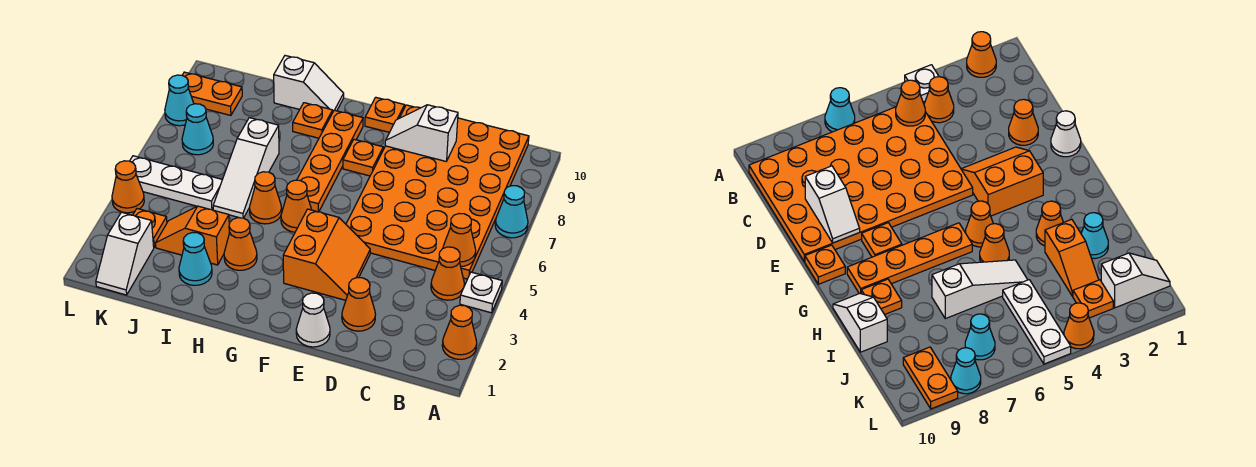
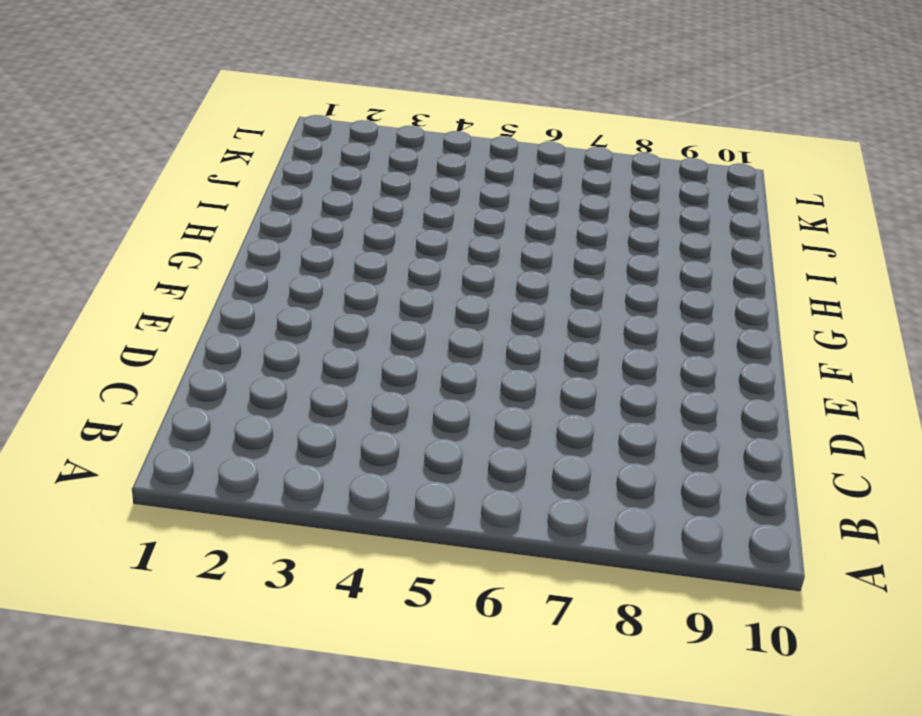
none -> orange cone A2 level 1
none -> white plate A4 level 1
none -> cyan cone A7 level 1

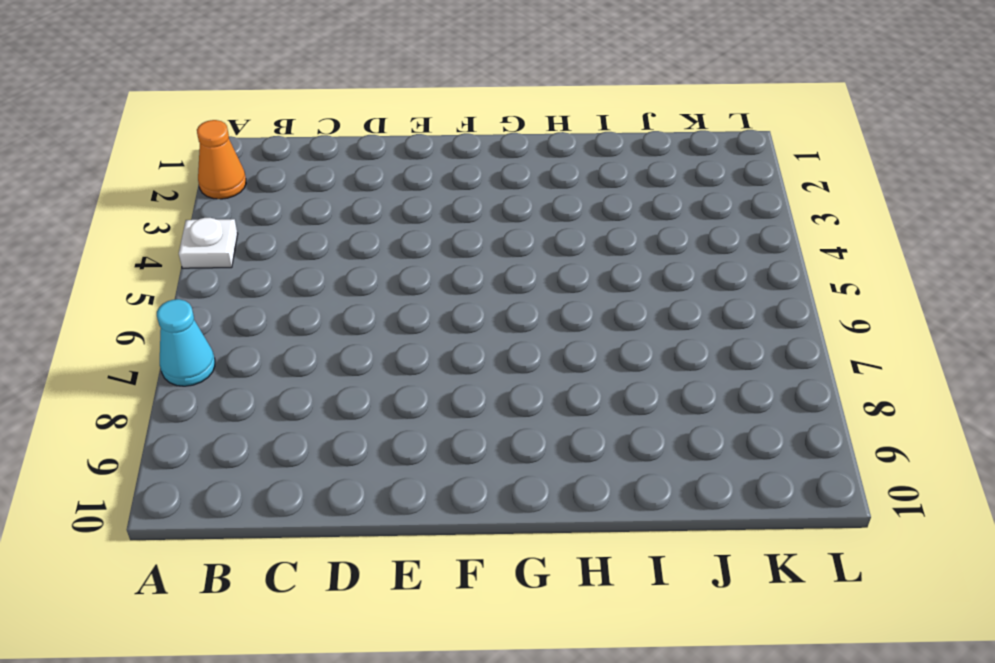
none -> orange cone B4 level 1
none -> orange plate B5:E10 level 1
none -> orange cone D2 level 1

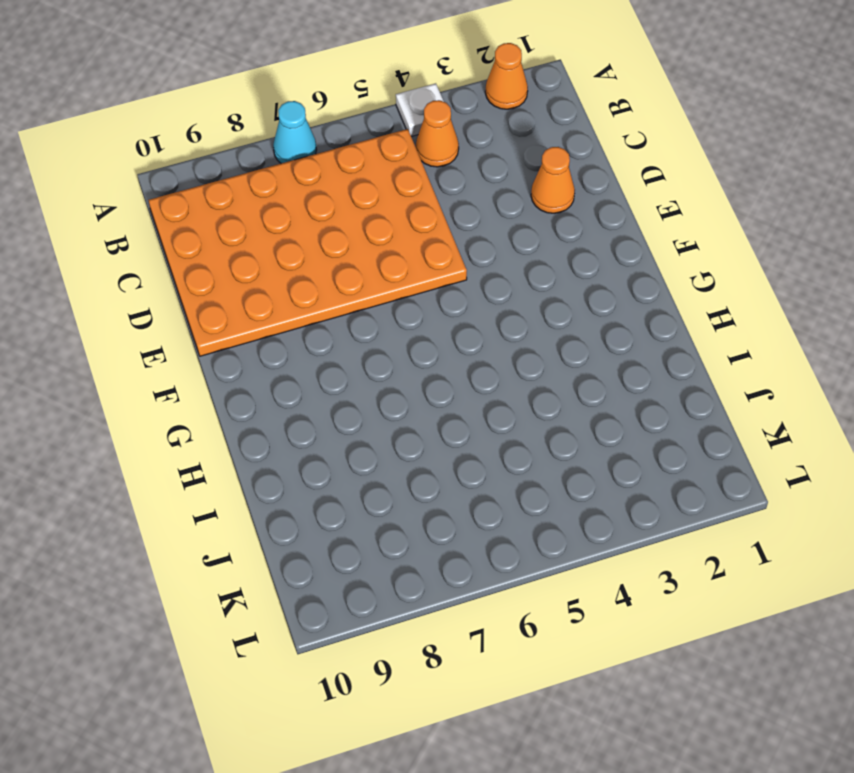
none -> white cone E1 level 1
none -> orange slope E3:F4 level 1 top F
none -> orange plate F8 level 1

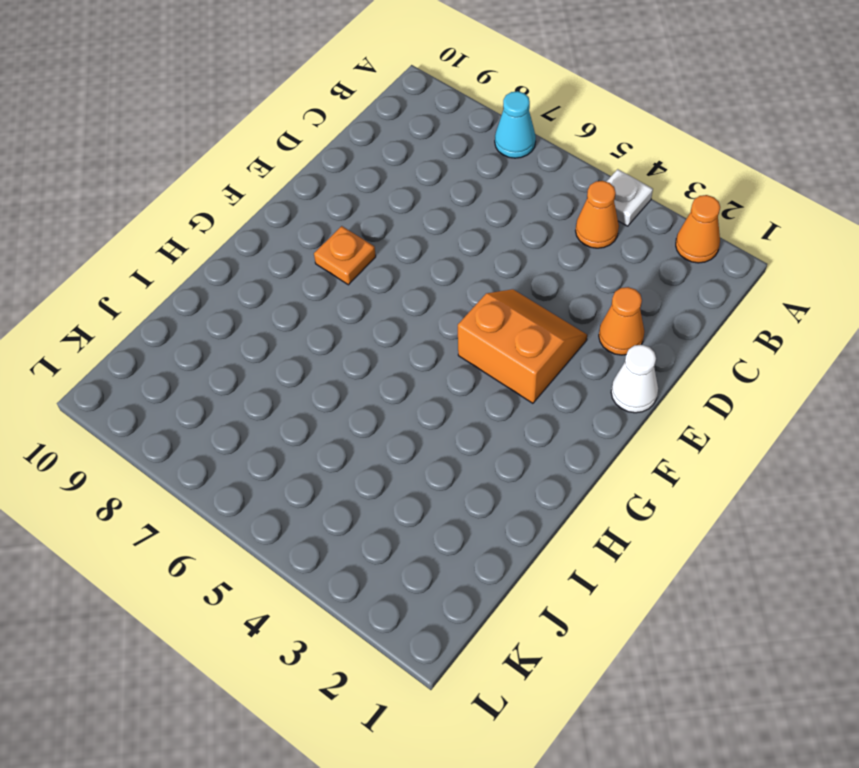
none -> orange plate B5:E10 level 1
none -> orange plate F10 level 1
none -> orange cone G5 level 1

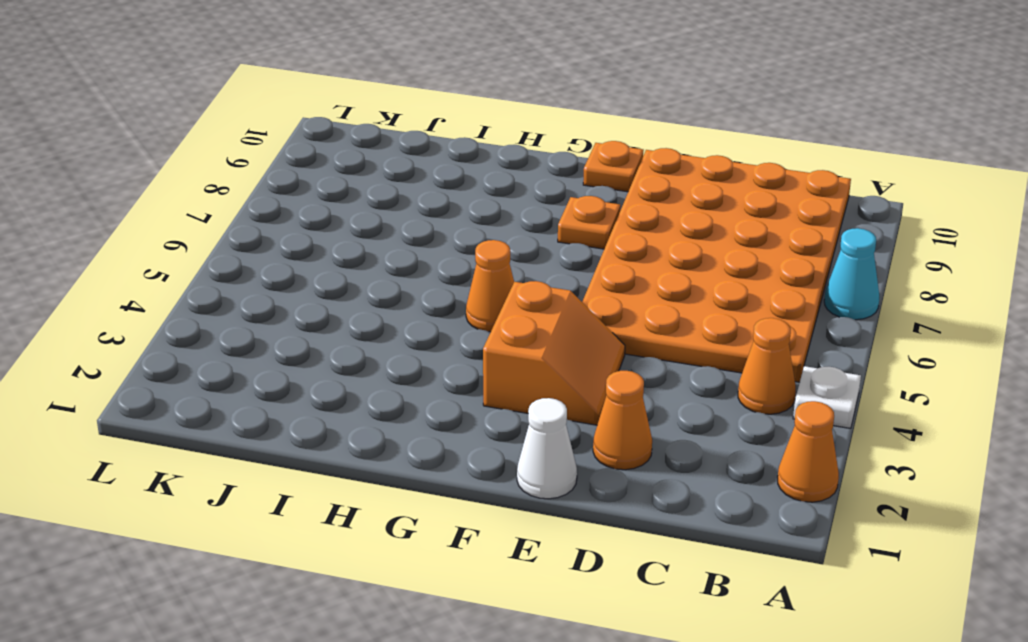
none -> orange plate G6:G9 level 1
none -> orange cone H3 level 1
none -> orange cone H5 level 1

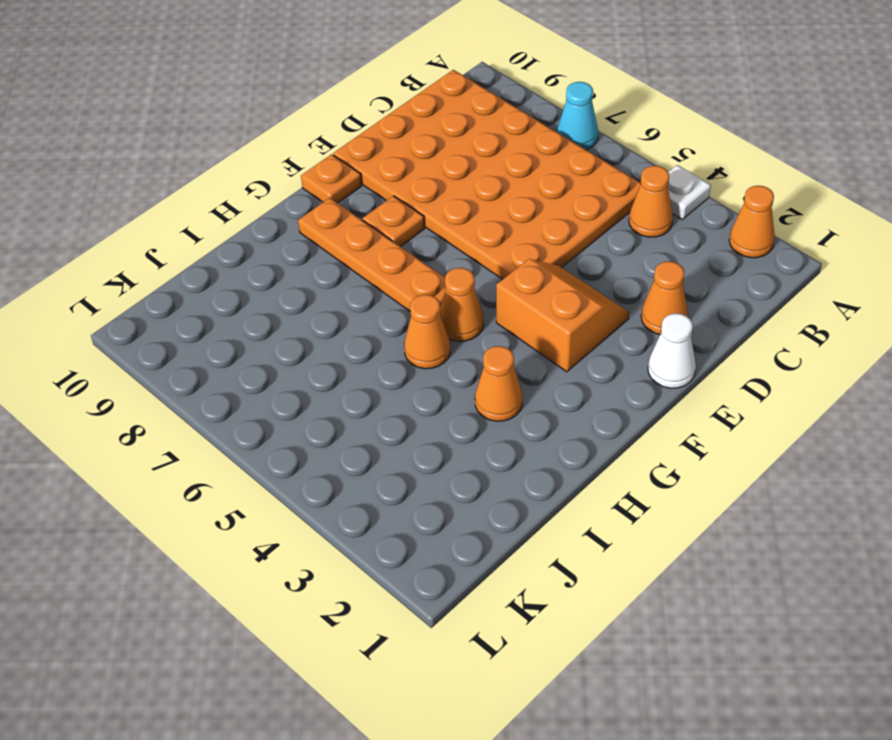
none -> orange plate H9 level 1
none -> white slope H10:I10 level 1 top I
none -> cyan cone I2 level 1

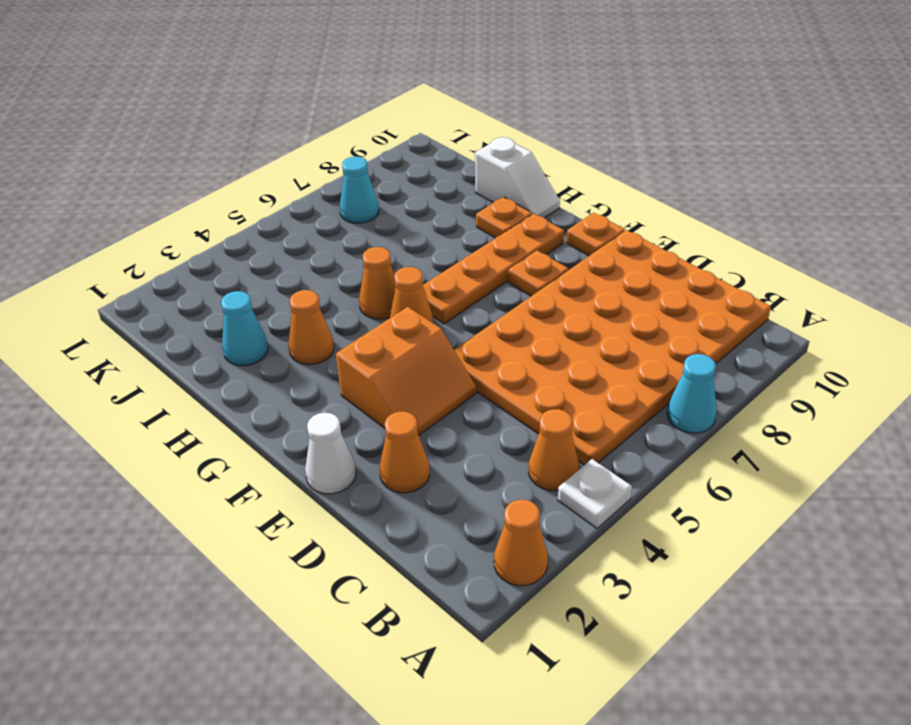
none -> orange slope I3:J3 level 1 top I
none -> white slope I5:I7 level 1 top 7
none -> white plate J5:L5 level 1

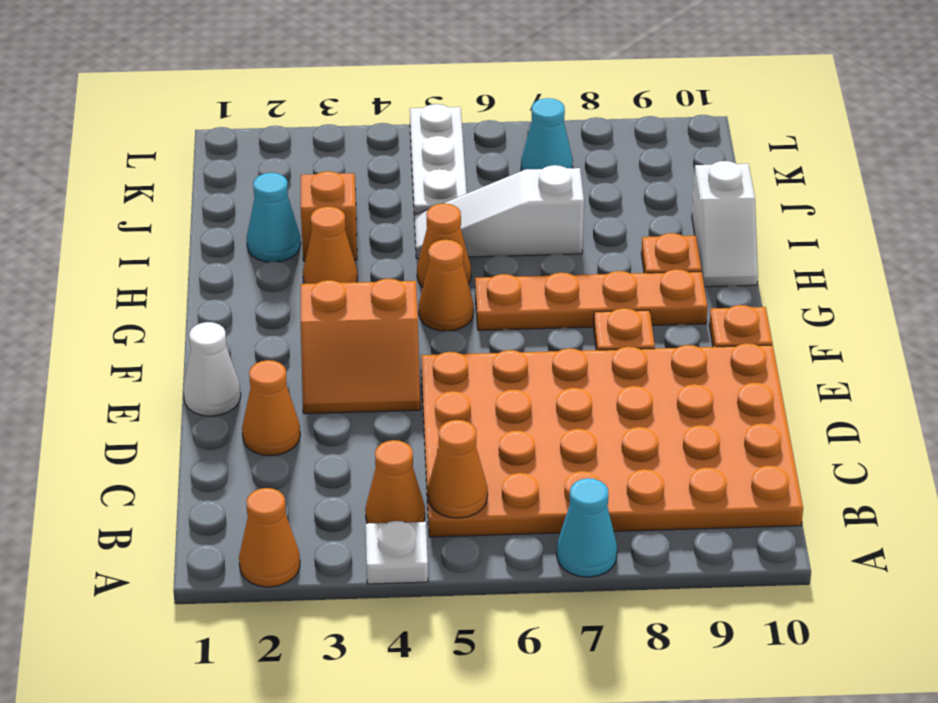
none -> white slope K1:K2 level 1 top 2
none -> orange plate K3 level 1
none -> orange plate K9:L9 level 1

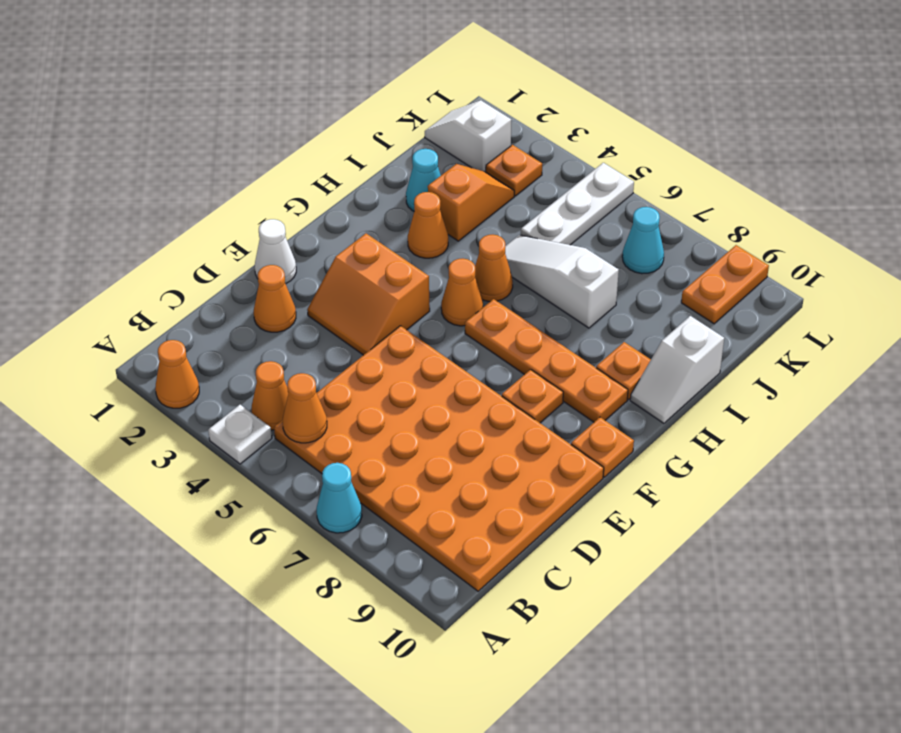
none -> orange cone L4 level 1
none -> cyan cone L8 level 1
none -> white slope D9:E9 level 2 top D

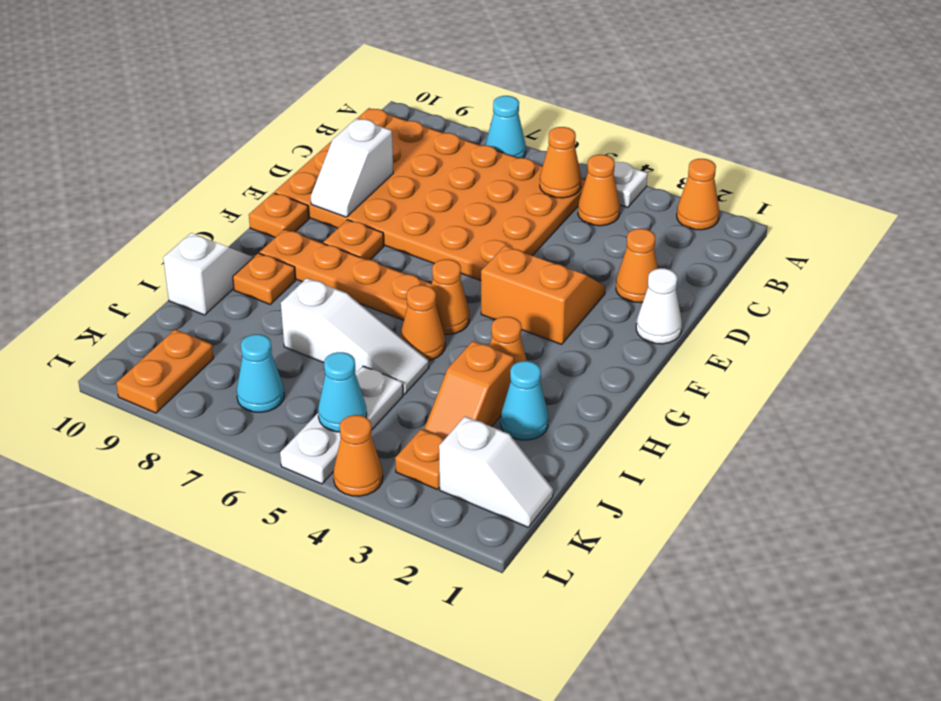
cyan cone K5 level 2 -> cyan cone L8 level 1

